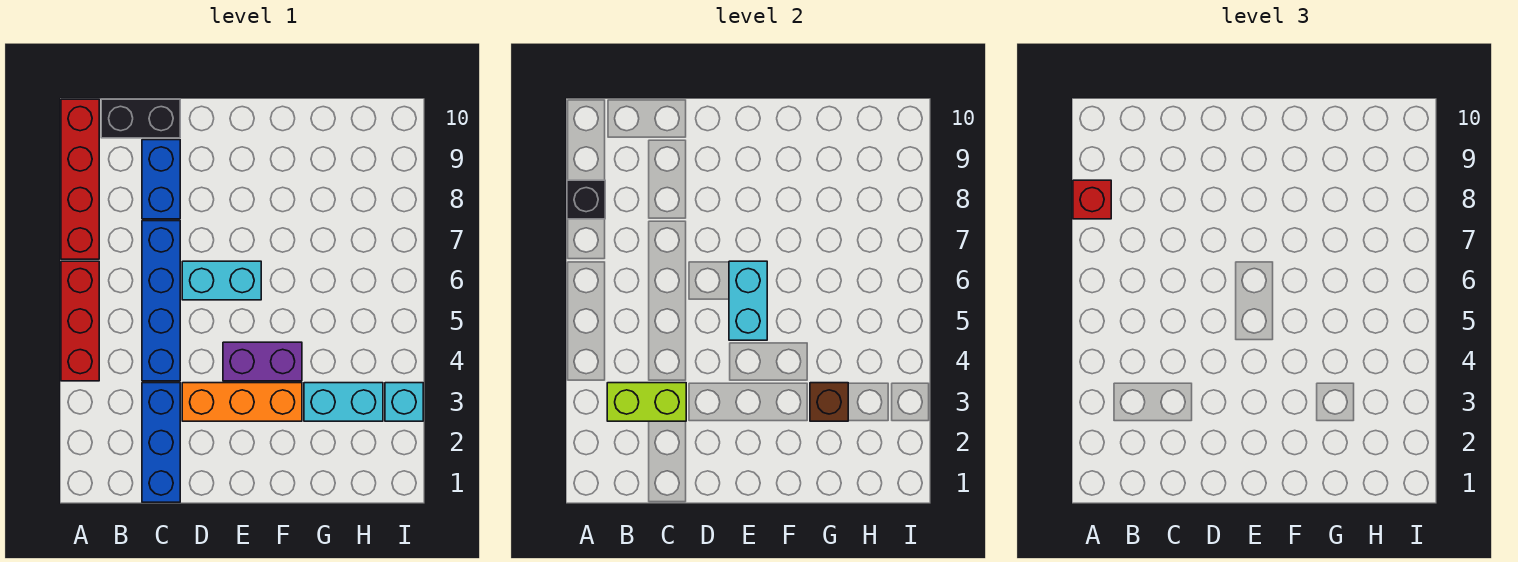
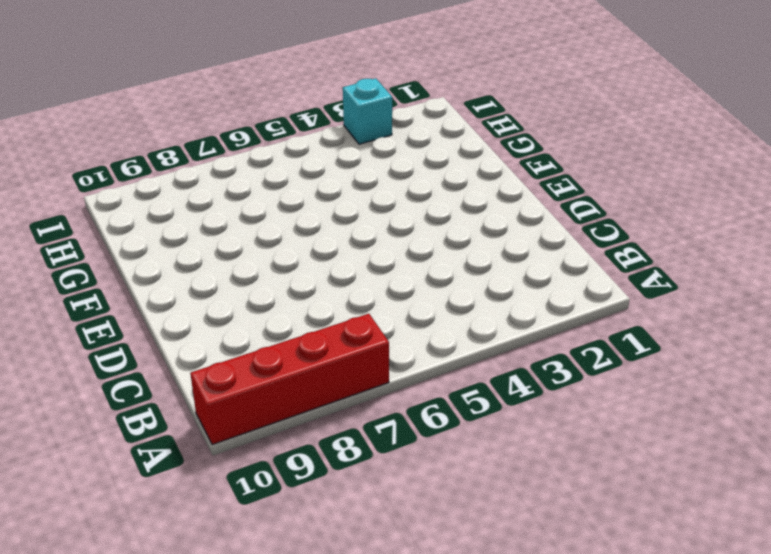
none -> red brick A4:A6 level 1
none -> black brick B10:C10 level 1
none -> blue brick C1:C3 level 1

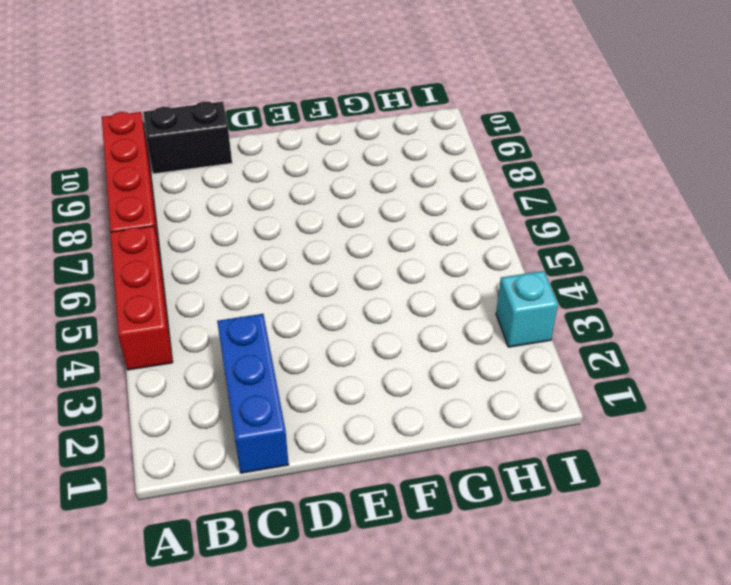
none -> blue brick C4:C7 level 1
none -> blue brick C8:C9 level 1
none -> orange brick D3:F3 level 1

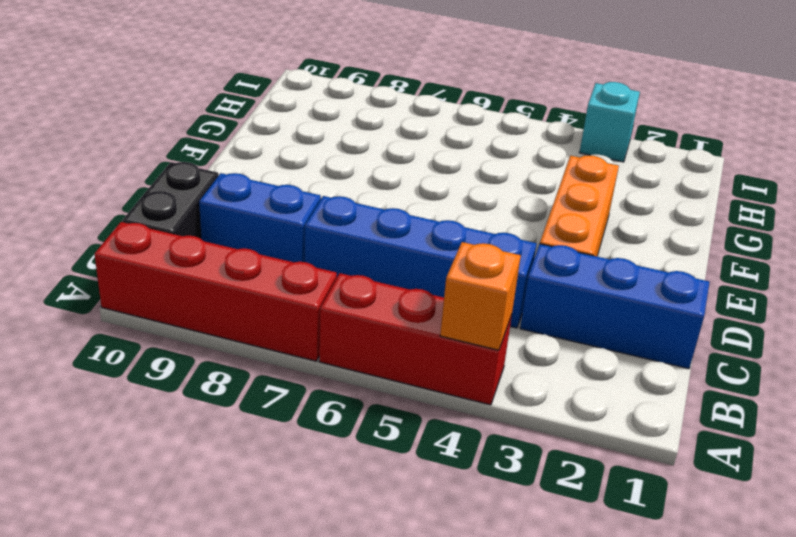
orange brick A4 level 2 -> none
none -> cyan brick D6:E6 level 1
none -> purple brick E4:F4 level 1
none -> cyan brick G3:H3 level 1

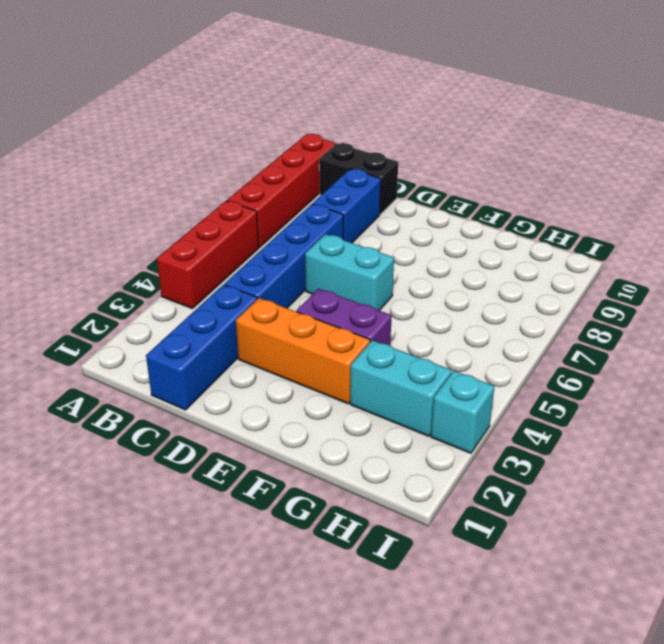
none -> black brick A8 level 2
none -> lime brick B3:C3 level 2
none -> cyan brick E5:E6 level 2

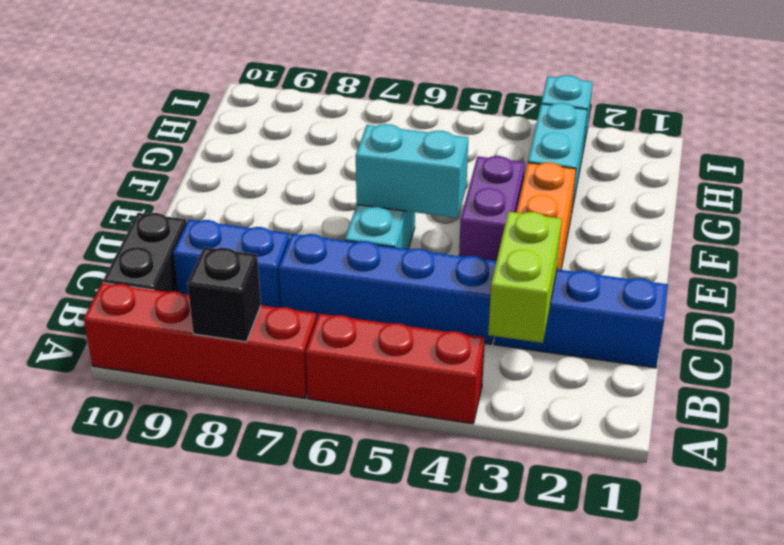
none -> brown brick G3 level 2
none -> red brick A8 level 3

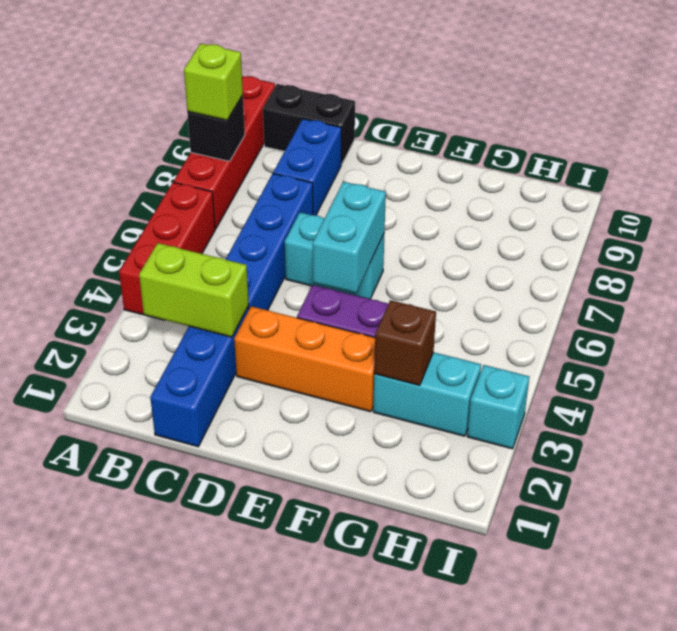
lime brick A8 level 3 -> red brick A8 level 3

